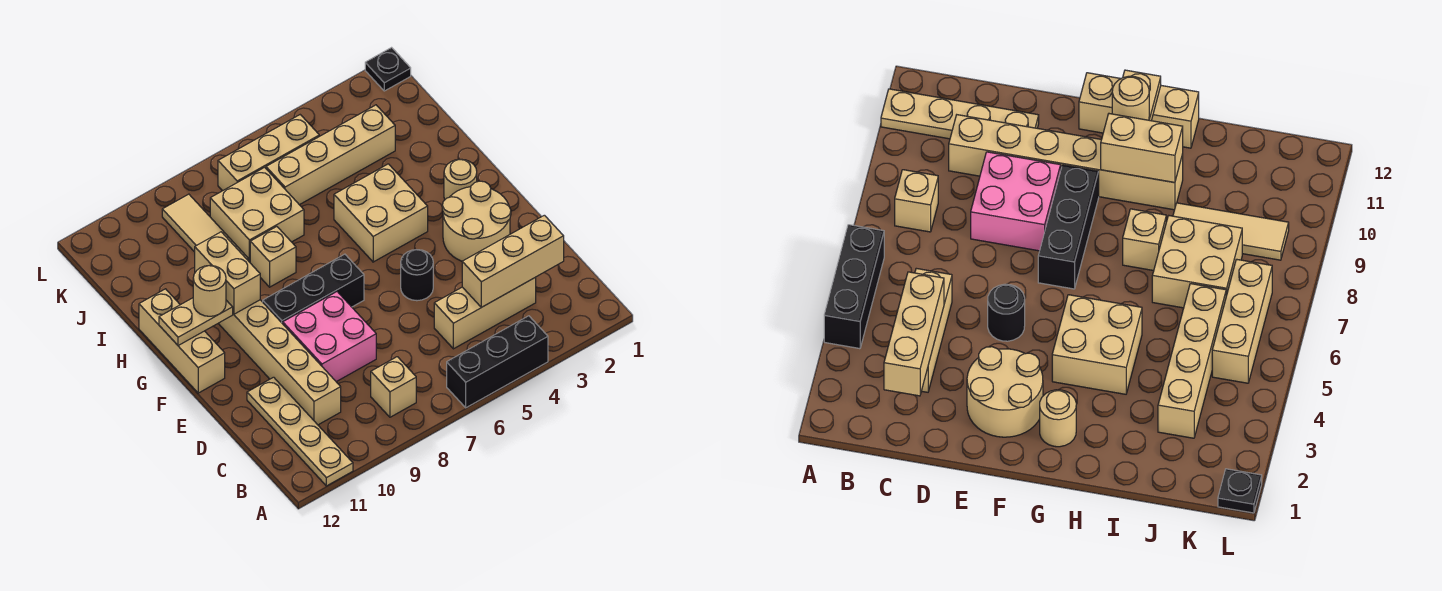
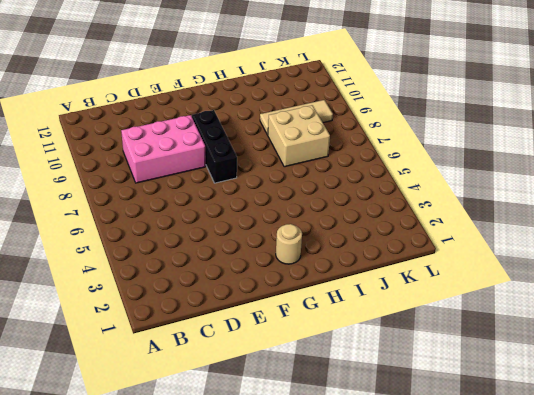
pink brick C8:E9 level 1 -> pink brick D8:E9 level 1
none -> black brick A4:A6 level 1
none -> tan plate A11:D11 level 1
none -> tan brick B8 level 1

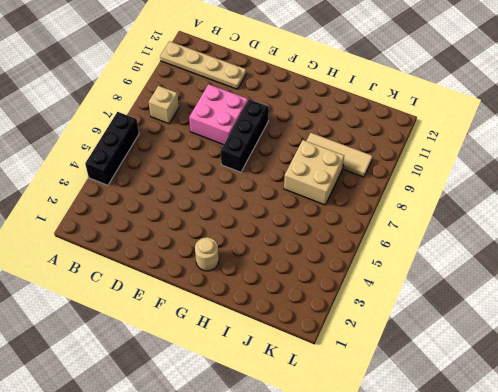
none -> tan brick C3:C5 level 1
none -> tan brick C10:H10 level 1
none -> tan round brick E2:F3 level 1

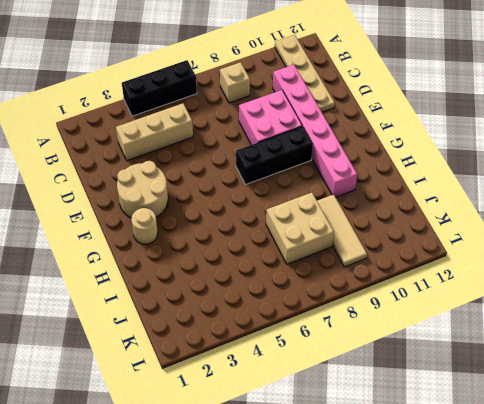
pink brick C10:H10 level 1 -> tan brick C10:H10 level 1
none -> black round brick E5 level 1
none -> tan brick F12:H12 level 1
none -> tan brick G4:H5 level 1

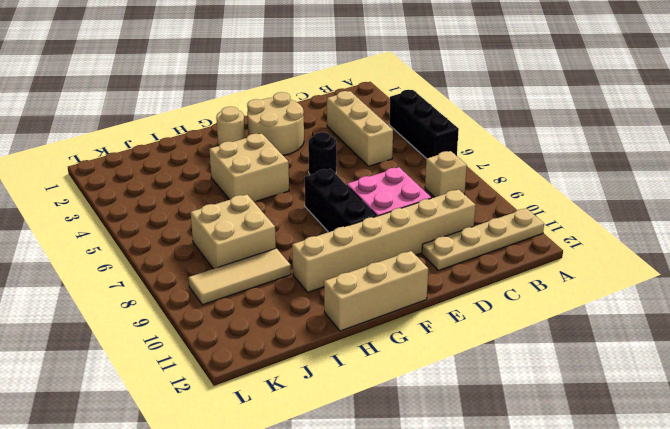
none -> tan brick H8 level 1
none -> tan brick J3:J6 level 1
none -> tan brick K5:K7 level 1

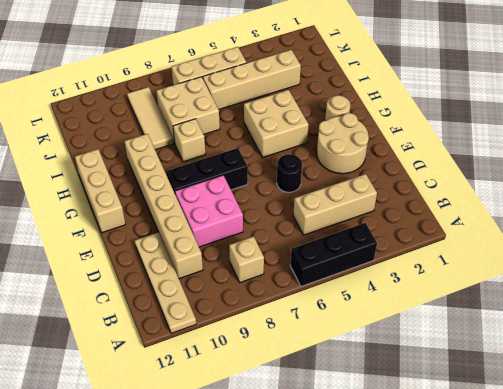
none -> black plate L1 level 1
none -> tan brick C2:C4 level 2
none -> tan brick G10:H10 level 2

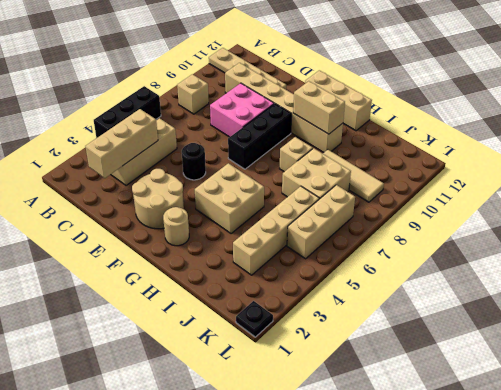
none -> tan plate G11:G12 level 2
none -> tan round brick G11 level 3

